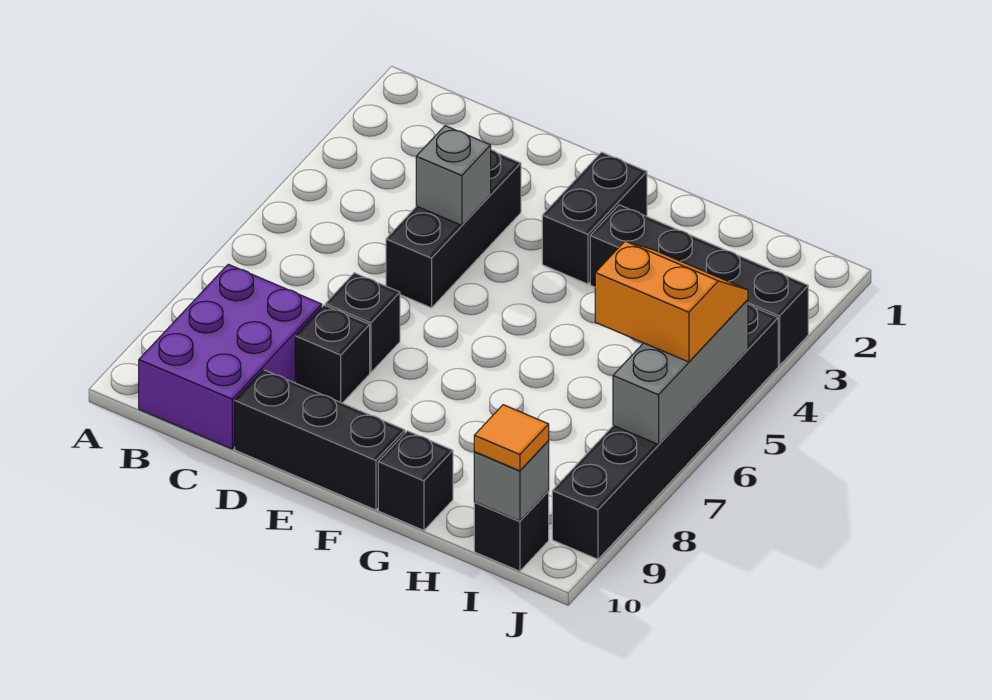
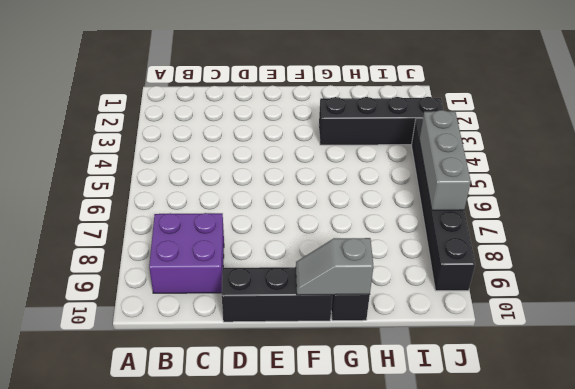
purple brick B8:C9 level 1 -> purple brick B8:C10 level 1
grey slope F10:G10 level 2 top G -> none
none -> black brick D3:D5 level 1
none -> black brick D7 level 1
none -> black brick D8 level 1

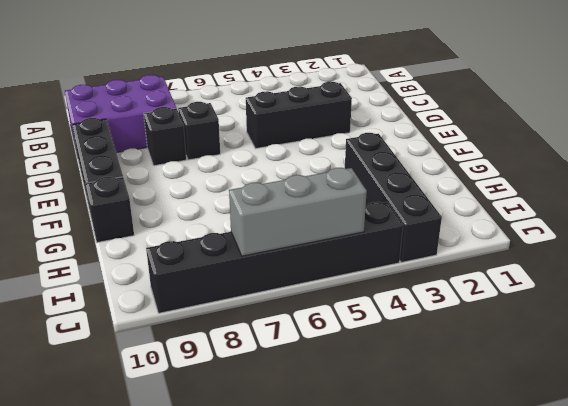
none -> black brick F2:F3 level 1
none -> black brick I10 level 1
none -> grey brick D4 level 2

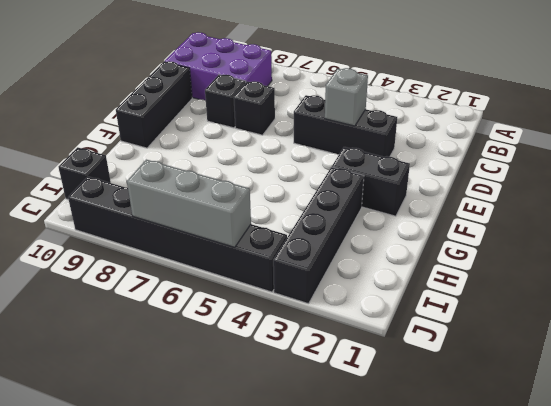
none -> black brick G10 level 1
none -> grey brick I10 level 2
none -> orange slope I5:J6 level 3 top 6

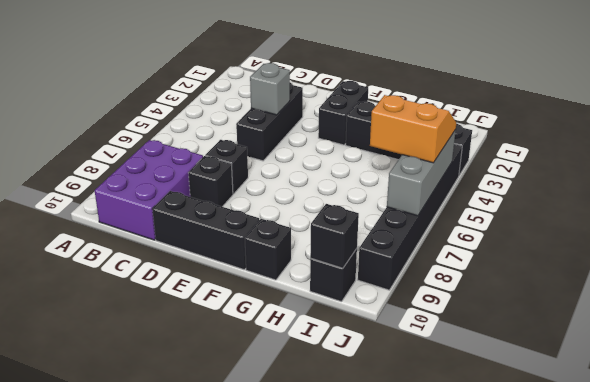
black brick I10 level 2 -> grey brick I10 level 2
none -> orange tile I10 level 3

